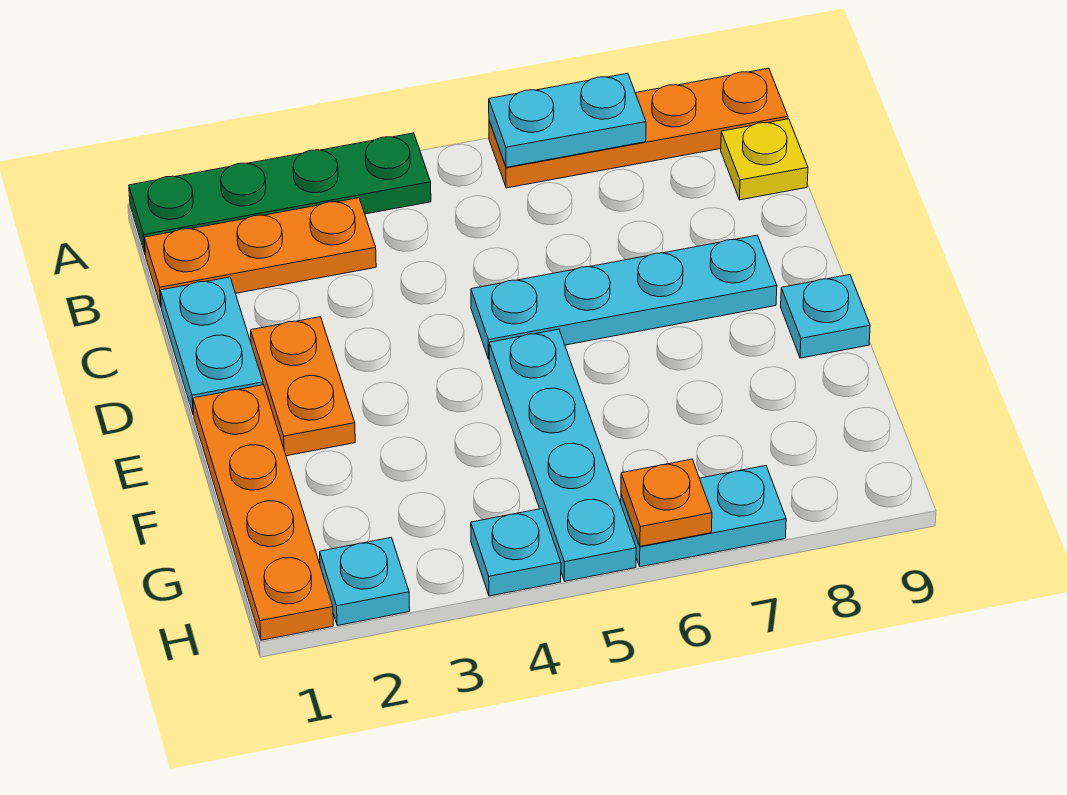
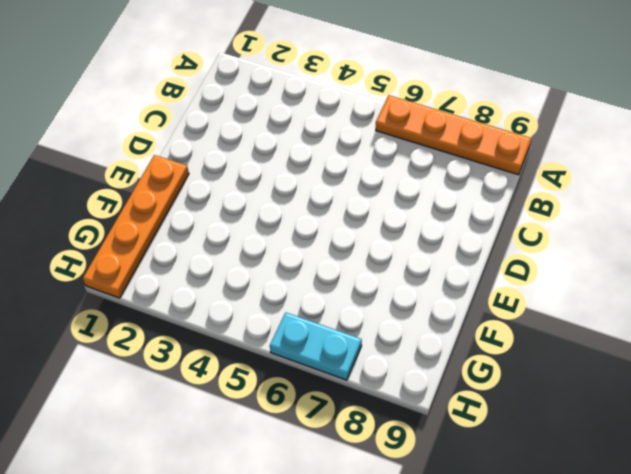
none -> green plate A1:A4 level 1
none -> orange plate B1:B3 level 1
none -> yellow plate B9 level 1

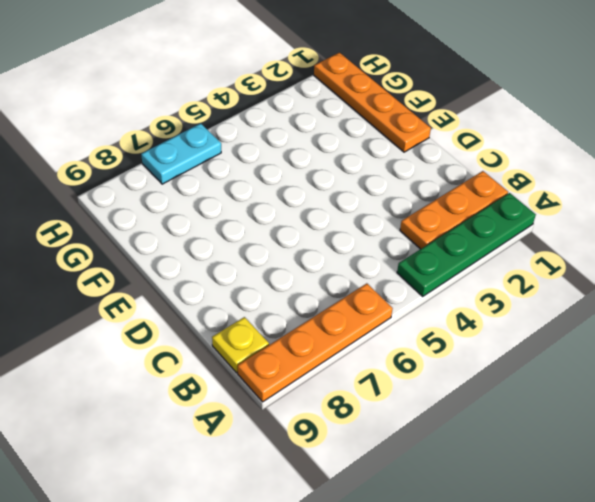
none -> cyan plate C1:D1 level 1
none -> orange plate D2:E2 level 1
none -> cyan plate D5:D8 level 1

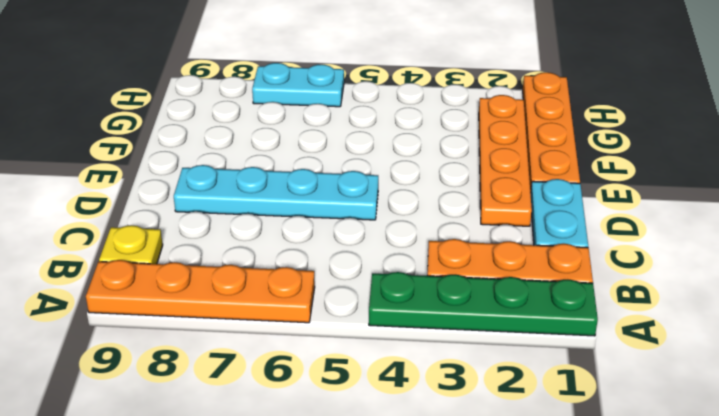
orange plate D2:G2 level 1 -> orange plate D2:E2 level 1
none -> cyan plate E5:H5 level 1
none -> cyan plate E9 level 1
none -> cyan plate H2 level 1

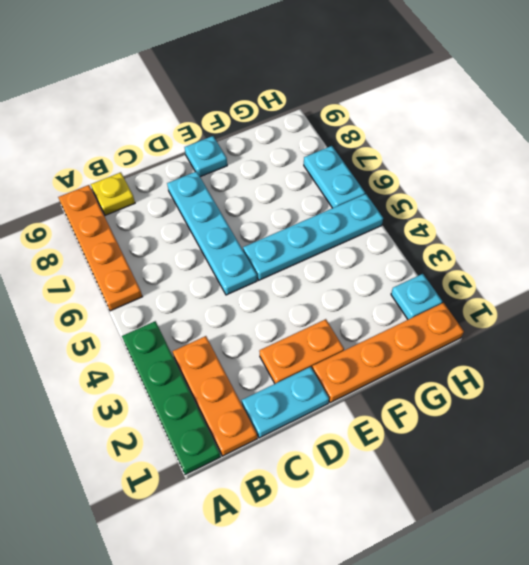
none -> cyan plate H4 level 1
none -> cyan plate A6:A7 level 2
none -> orange plate H6 level 2

